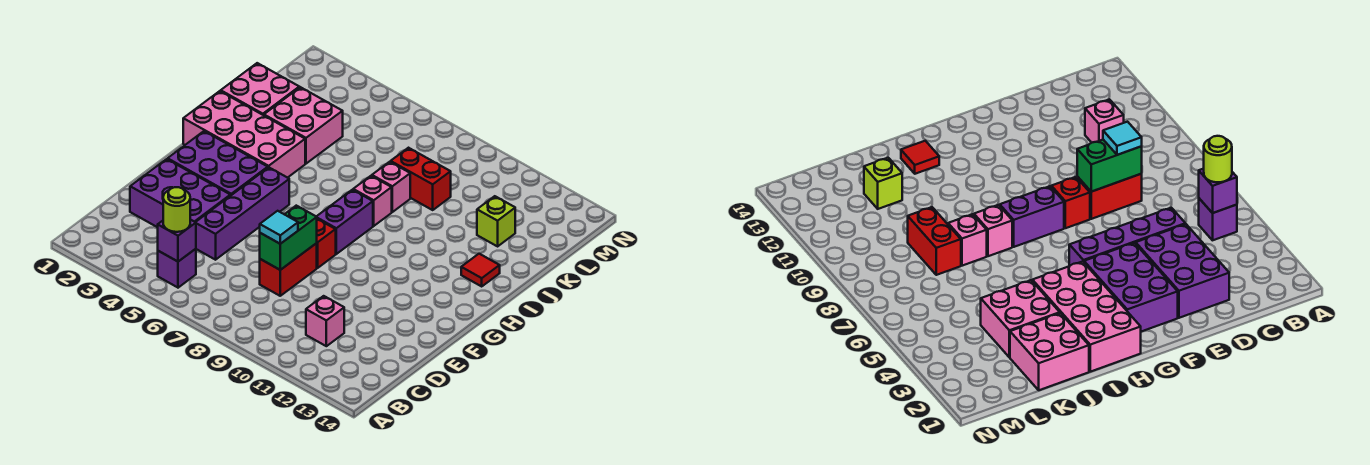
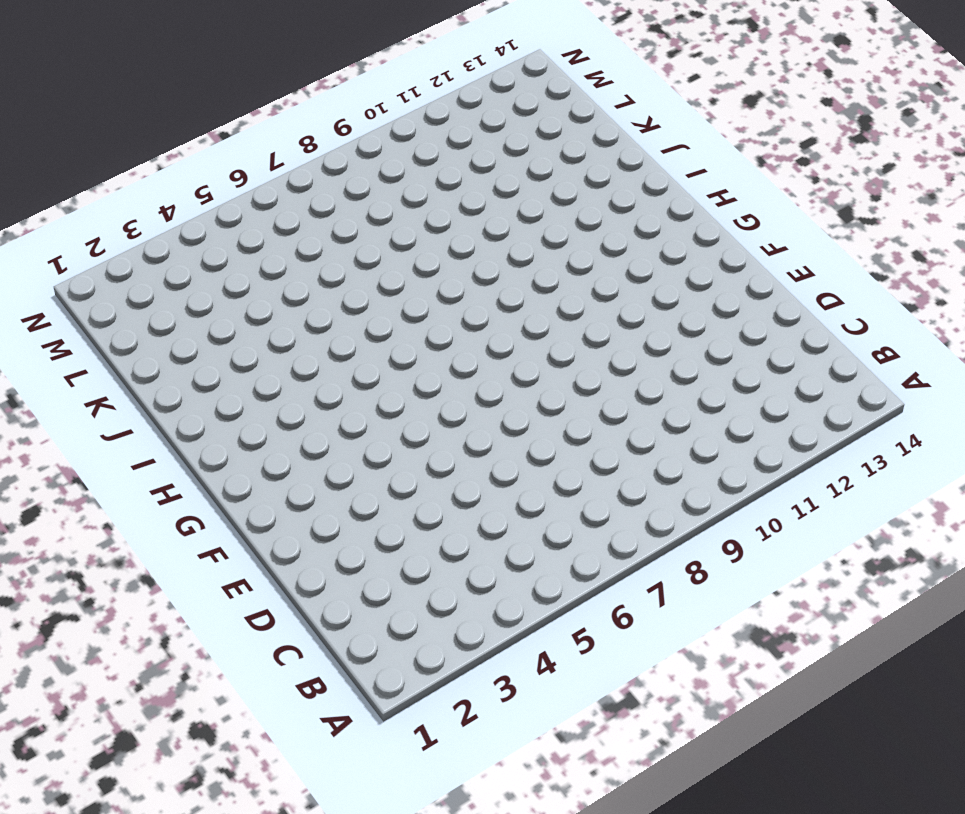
none -> purple brick B5 level 1
none -> pink brick C11 level 1
none -> purple brick D2:E4 level 1

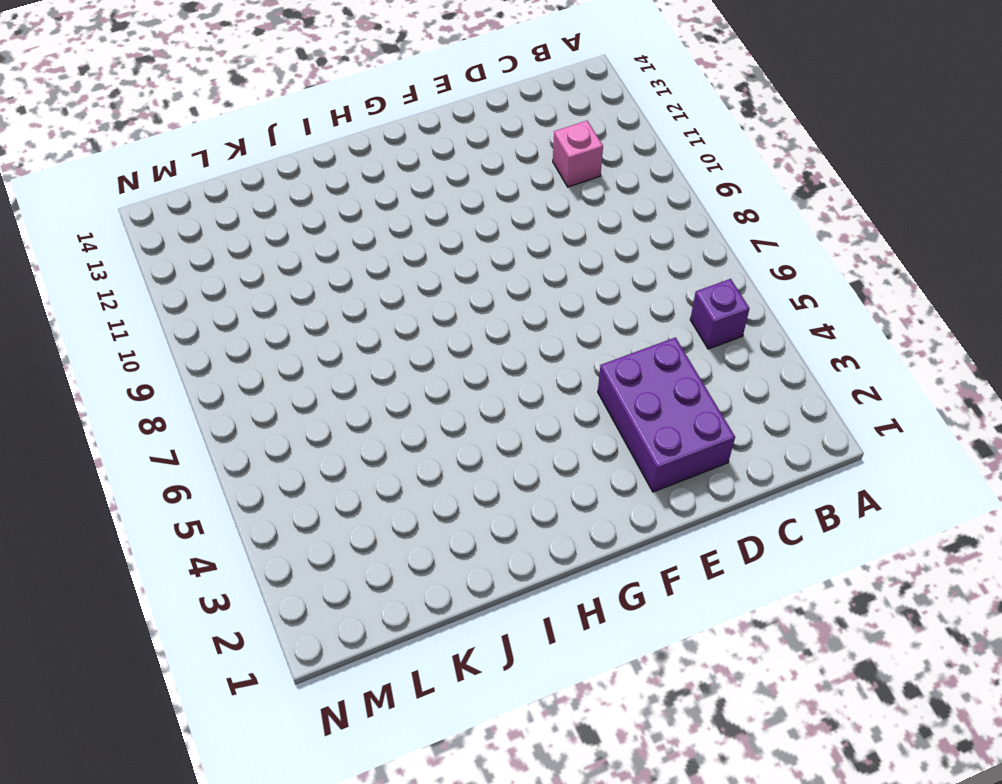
none -> purple brick D5:G5 level 1
none -> red brick D8:E8 level 1
none -> purple brick F2:G4 level 1

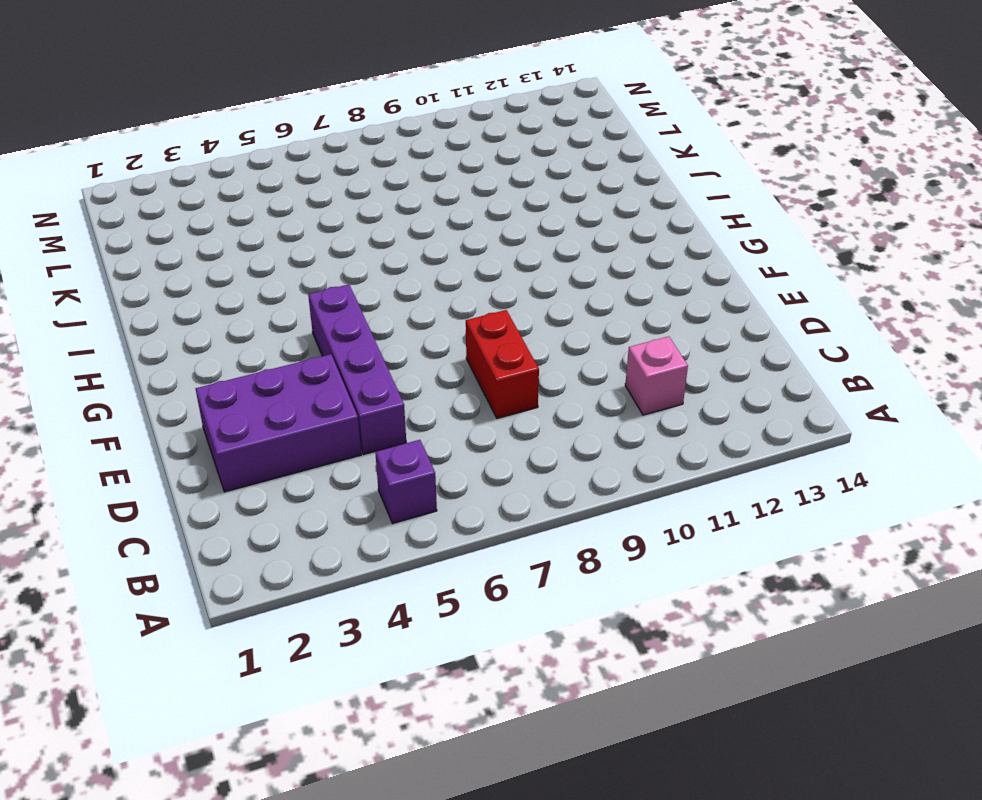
none -> purple brick F2:G4 level 1
none -> red brick F8 level 1
none -> purple brick G8:H8 level 1

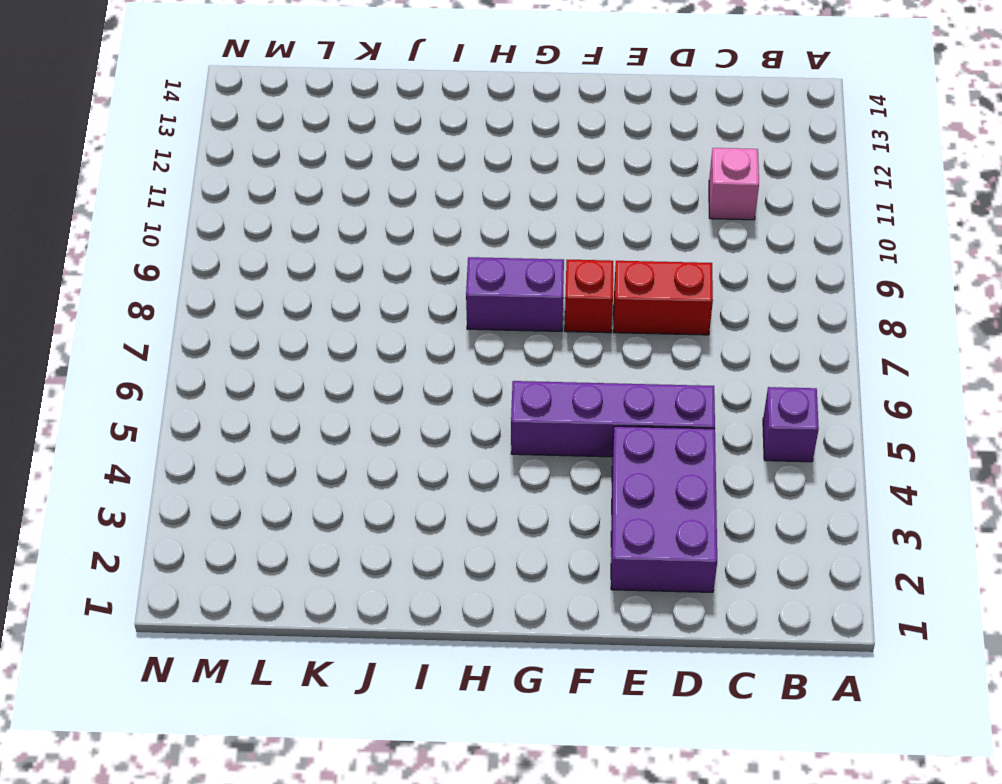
none -> purple brick F2:G4 level 1
none -> pink brick H1:I4 level 1
none -> pink brick I8 level 1

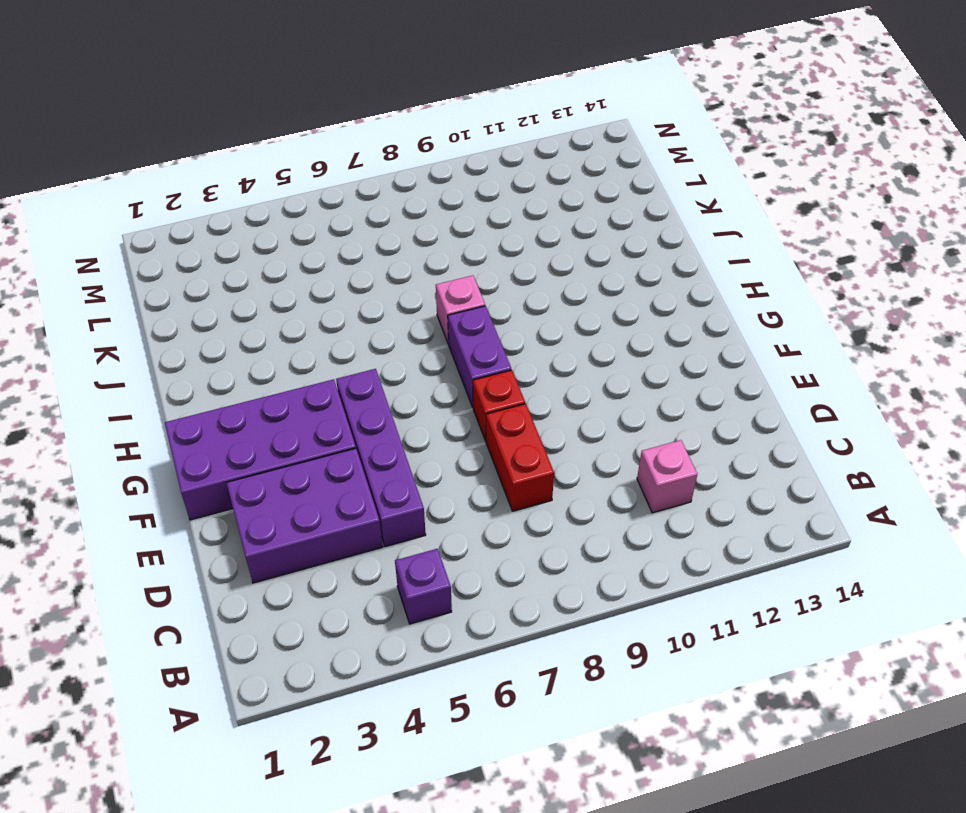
purple brick F1:G4 level 1 -> purple brick F2:G4 level 1
none -> pink brick H1:I4 level 1
none -> red tile I13 level 1
none -> pink brick J1:K2 level 1

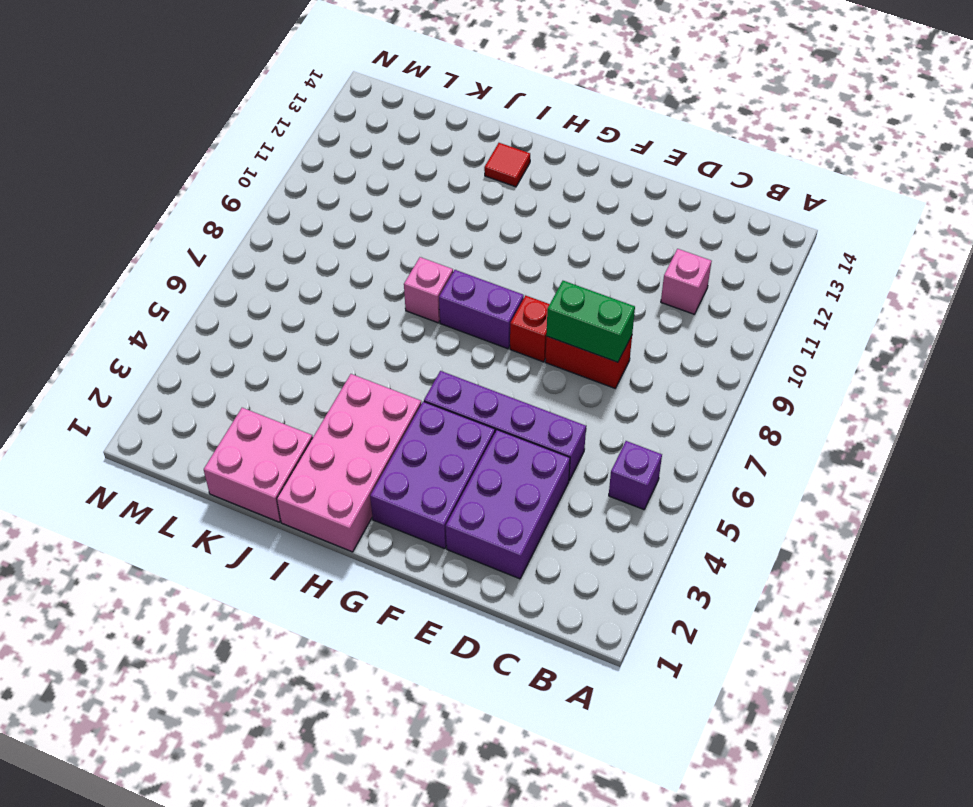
none -> pink brick J3:K4 level 1
none -> pink brick J8 level 1
none -> red brick K8:K9 level 1

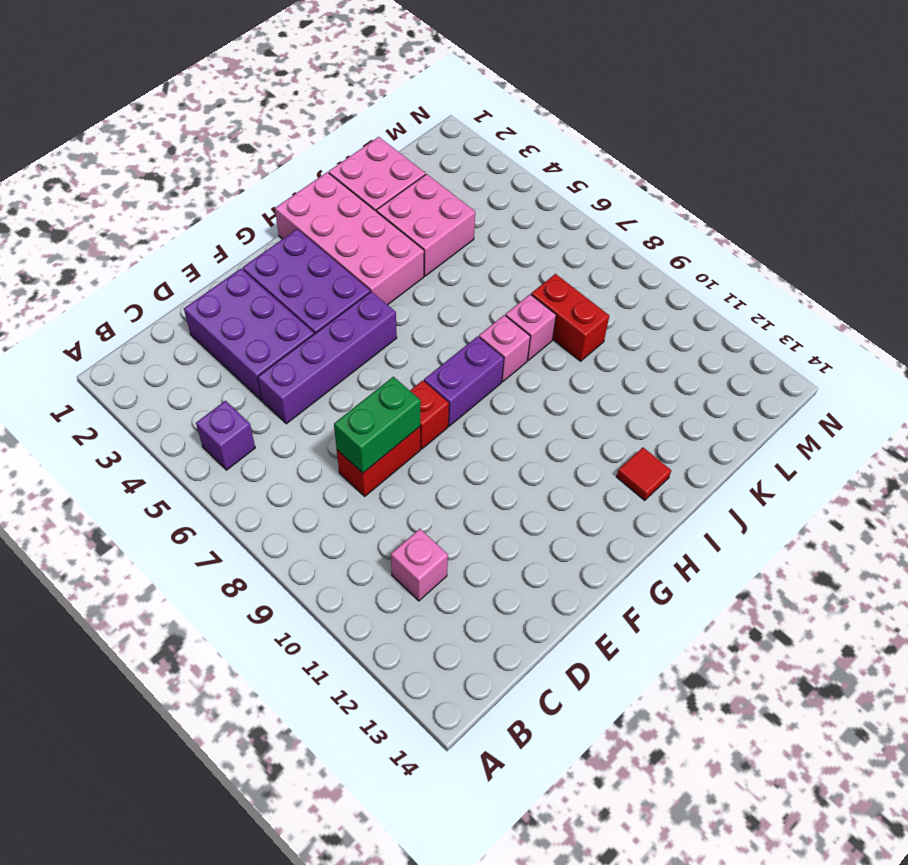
none -> lime brick K12 level 1
none -> purple brick B5 level 2
none -> lime round brick B5 level 3

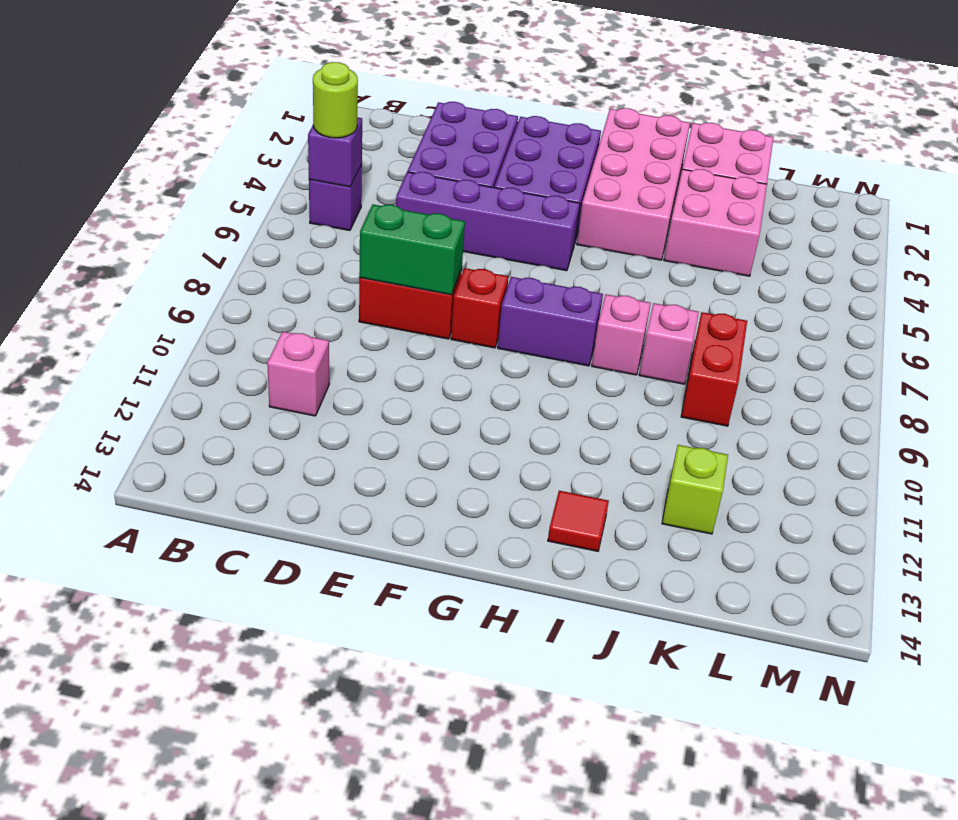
none -> cyan tile D8 level 3

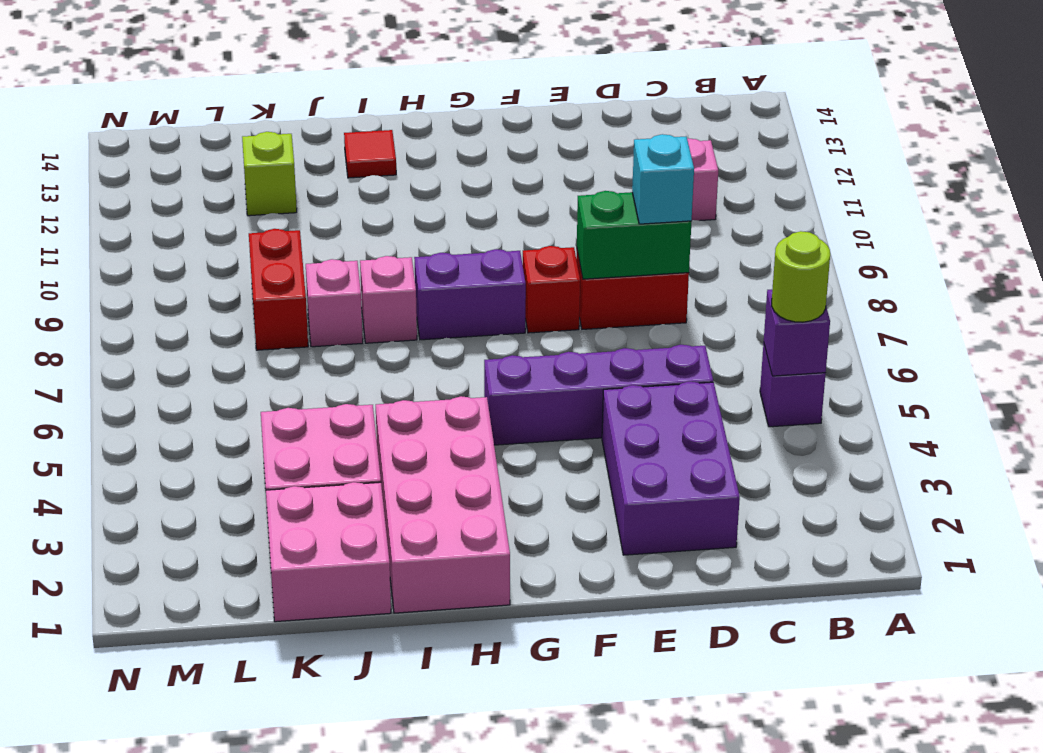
cyan brick D8 level 3 -> cyan tile D8 level 3
none -> purple brick F2:G4 level 1

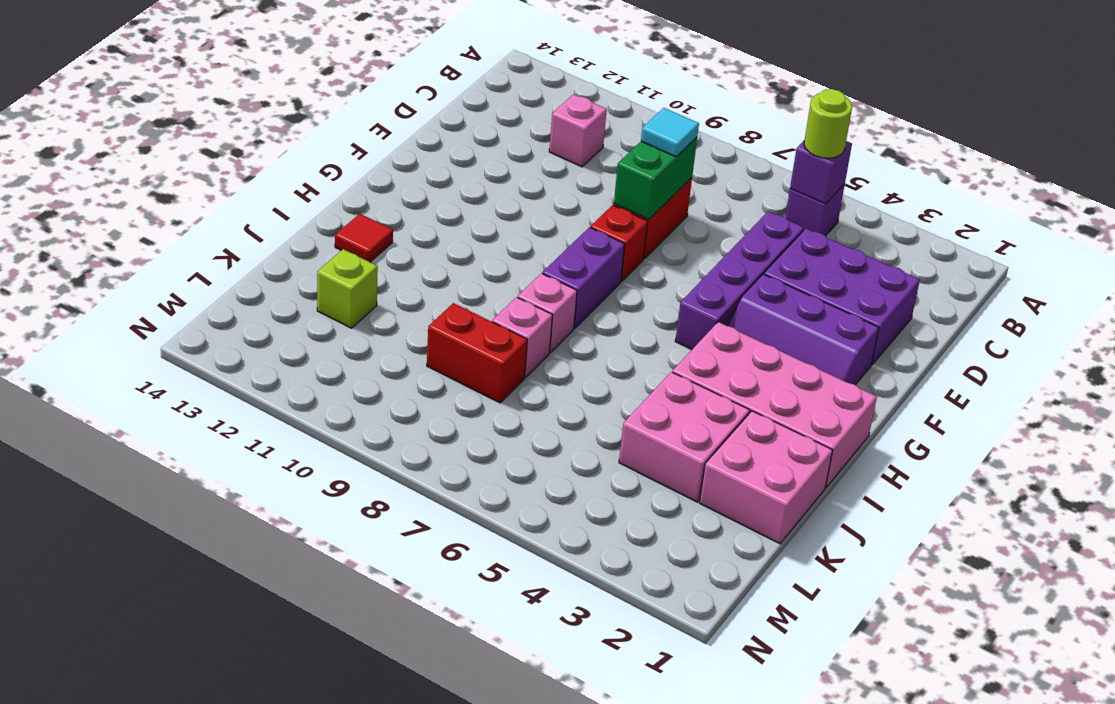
purple slope F2:G4 level 1 top F -> purple brick F2:G4 level 1

